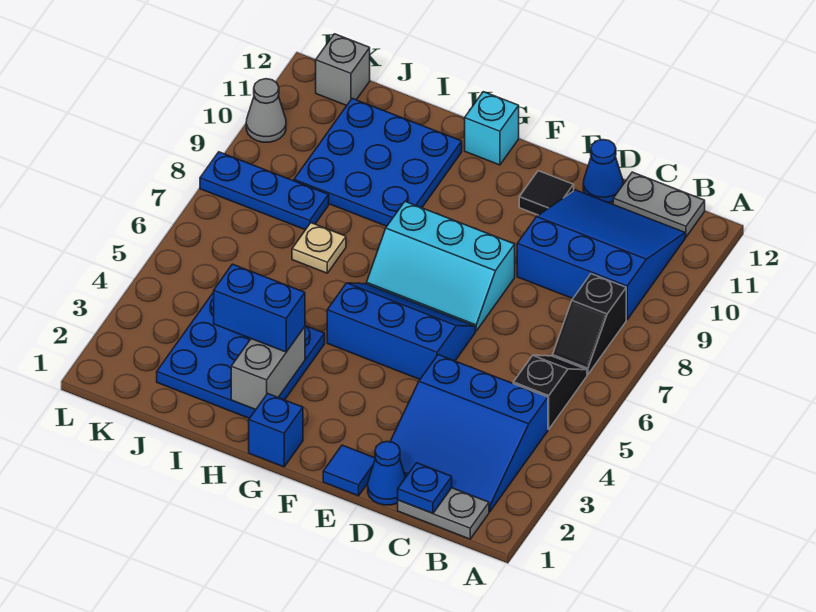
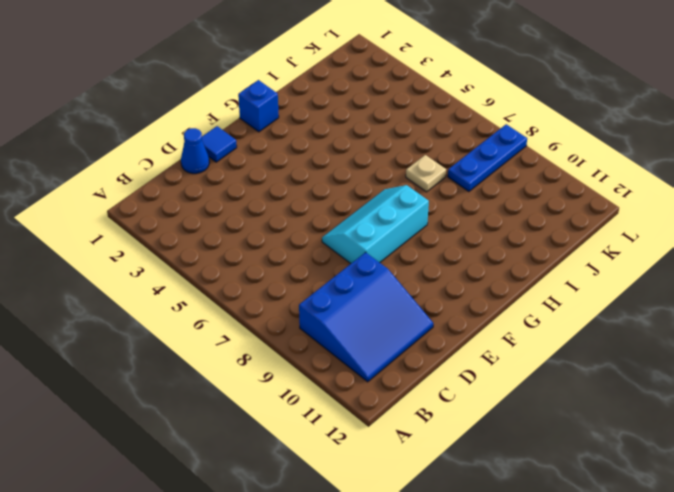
none -> grey plate B1:C1 level 1
none -> blue slope B2:D4 level 1 top 4
none -> black slope B5:B6 level 1 top 5

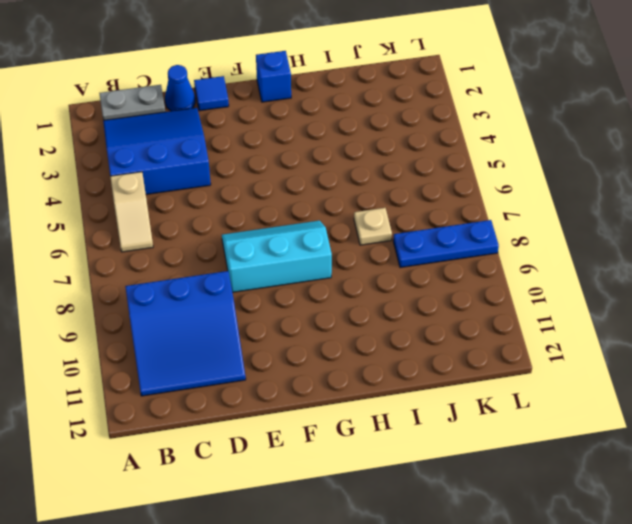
tan slope B5:B6 level 1 top 5 -> black slope B5:B6 level 1 top 5
none -> black slope B7:B8 level 1 top 8
none -> grey plate B12:C12 level 1
none -> blue cone D12 level 1

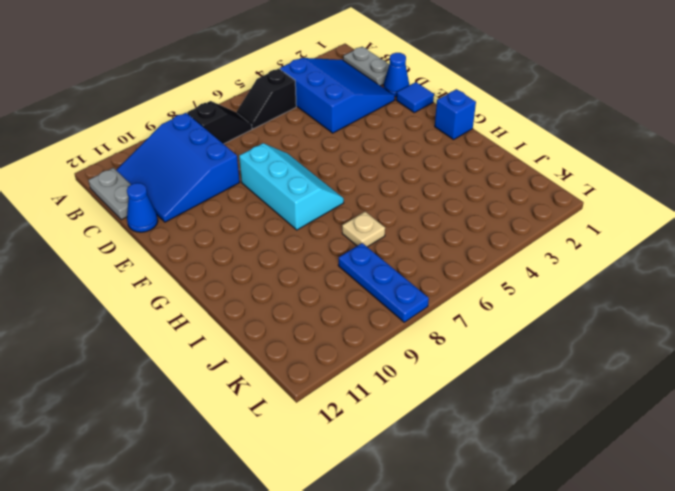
none -> blue slope E5:G6 level 1 top 5
none -> black tile E11 level 1
none -> cyan brick G12 level 1

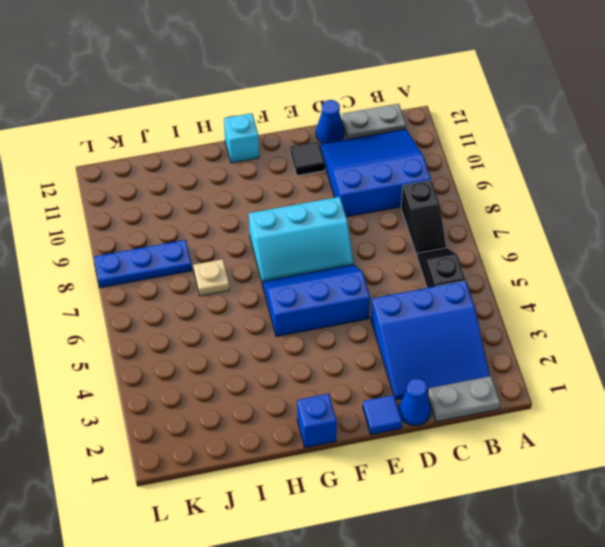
none -> blue plate H2:J4 level 1
none -> blue plate H9:J11 level 1
none -> grey brick K12 level 1

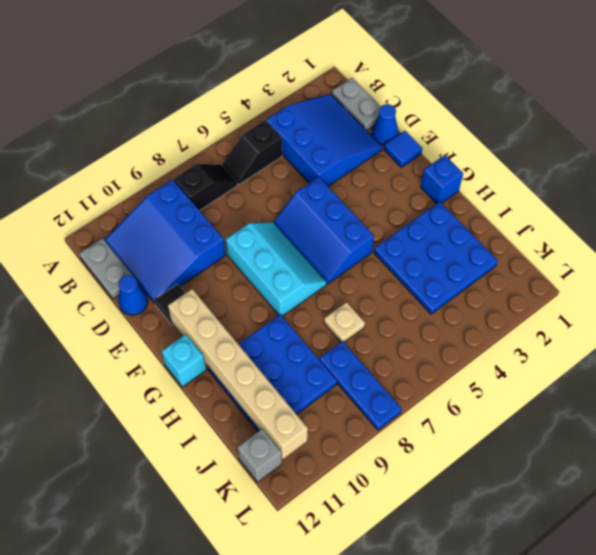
tan brick F11:K11 level 2 -> none
none -> grey cone L10 level 1
none -> blue plate C1 level 2
none -> grey brick H2:H3 level 2

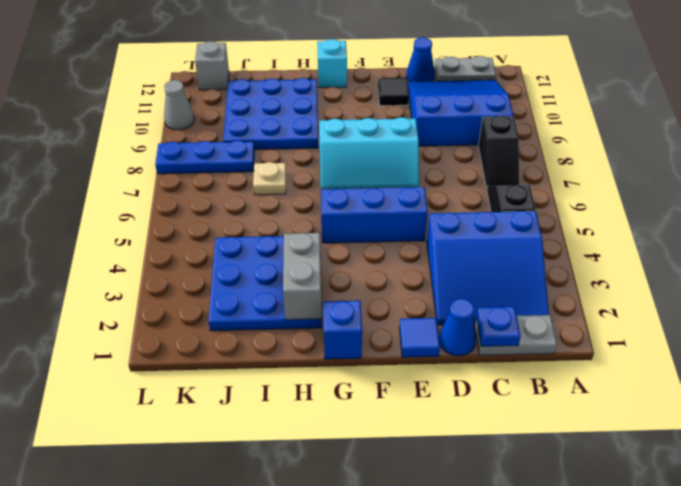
none -> blue brick H3:I3 level 3

